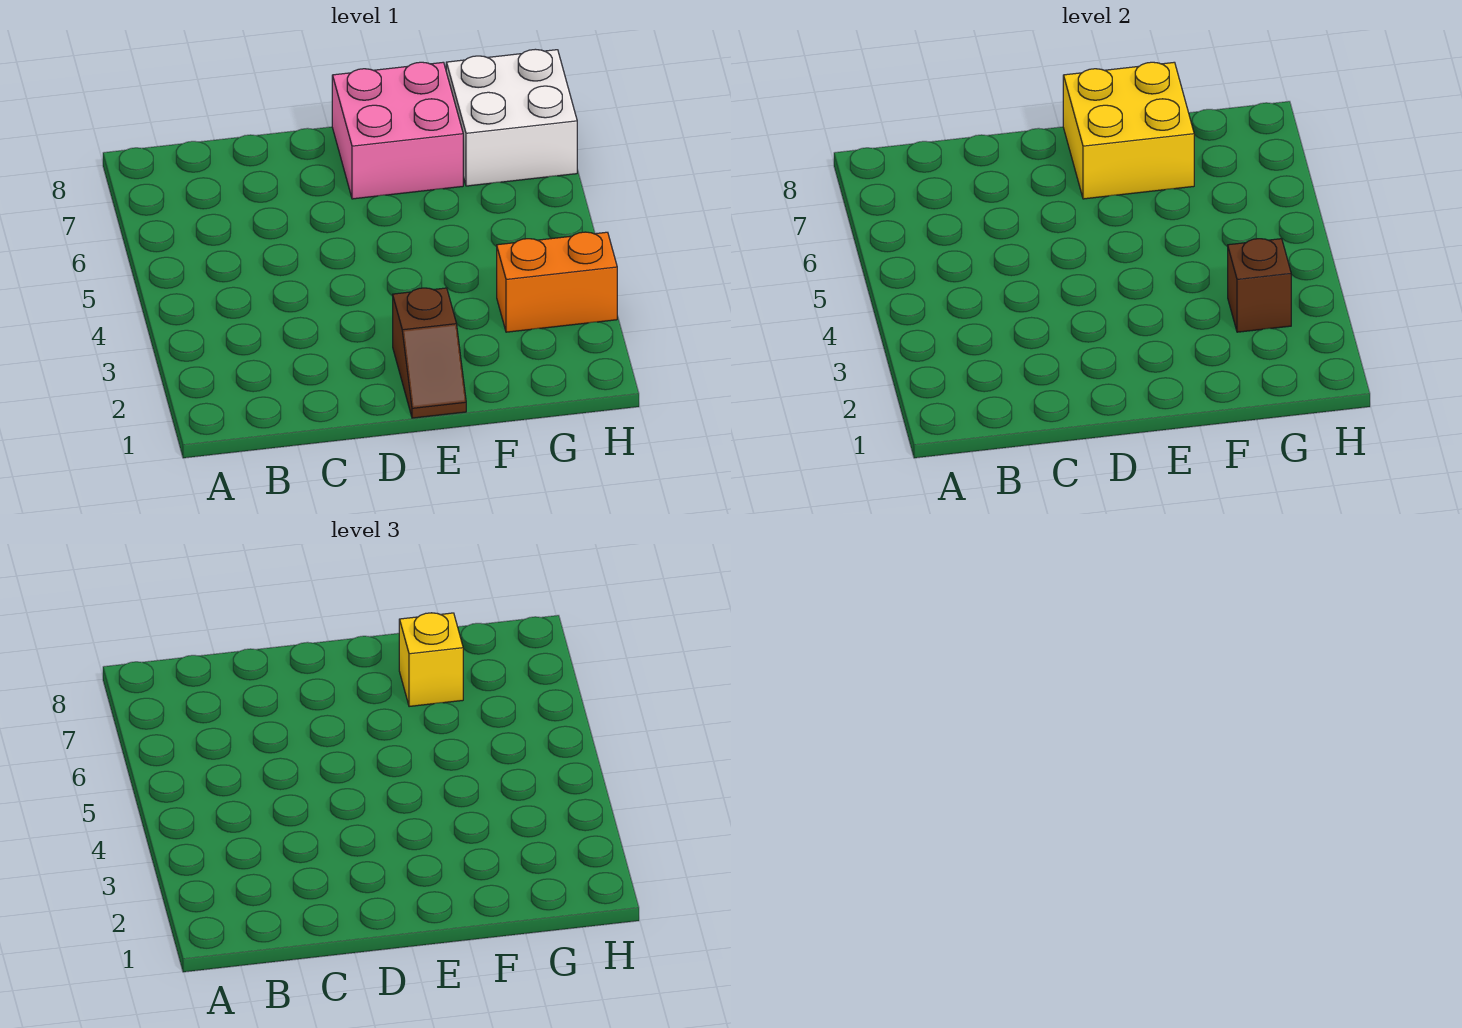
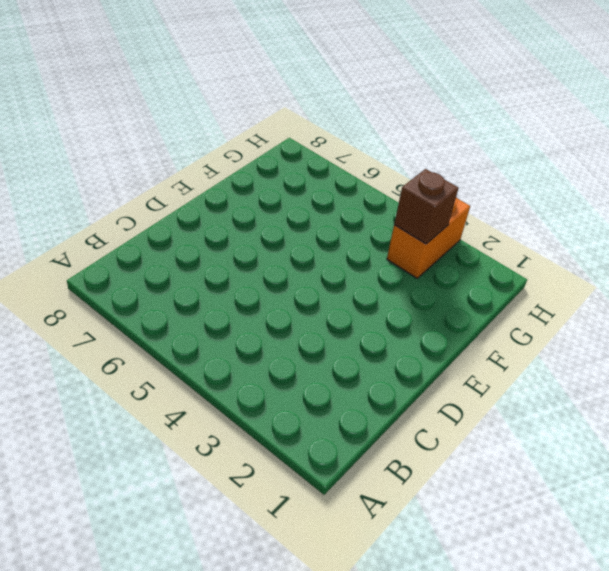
none -> brown slope E1:E2 level 1 top 2
none -> pink brick E7:F8 level 1

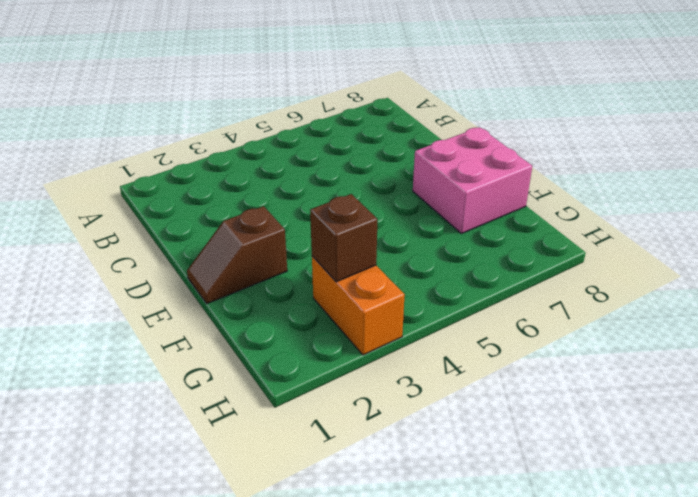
none -> white brick G7:H8 level 1
none -> yellow brick E7:F8 level 2

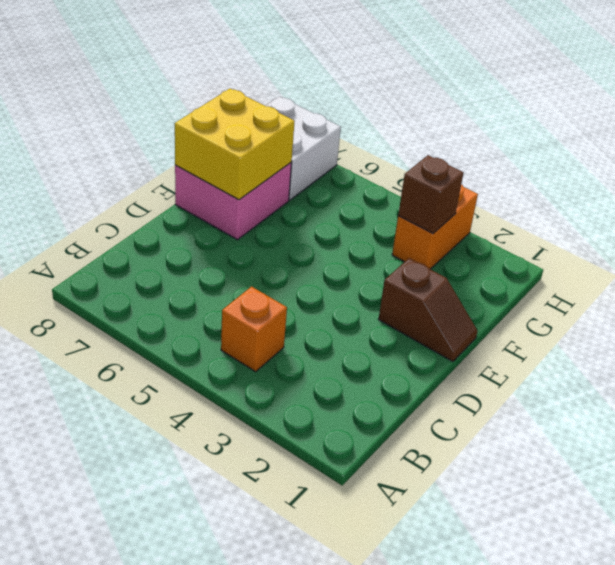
orange brick B4 level 1 -> none
none -> yellow brick F7 level 3

